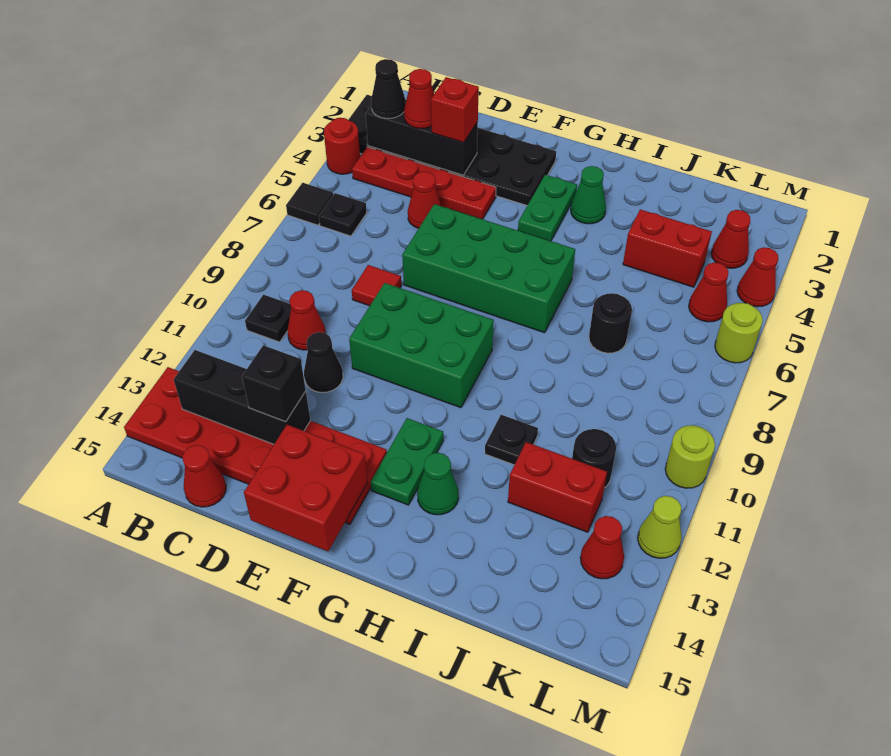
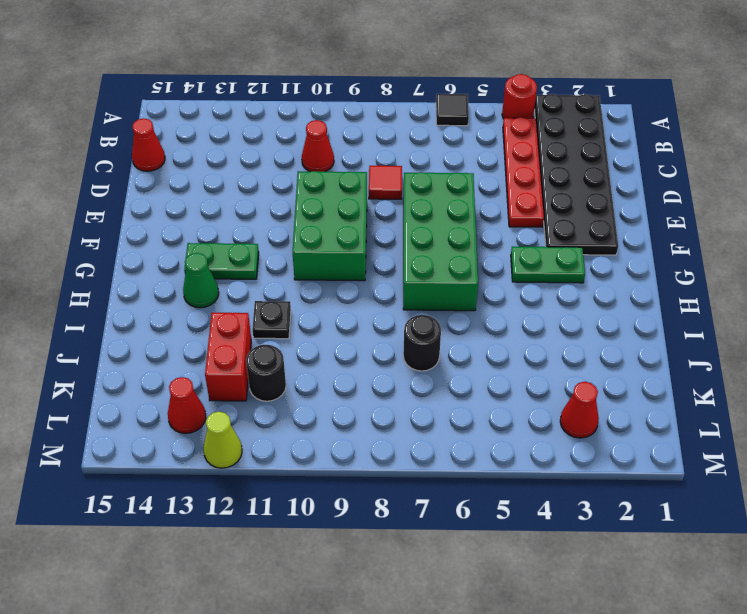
none -> red plate A13:F14 level 1
none -> black plate B6 level 1
none -> black plate B10 level 1
none -> red cone D5 level 1

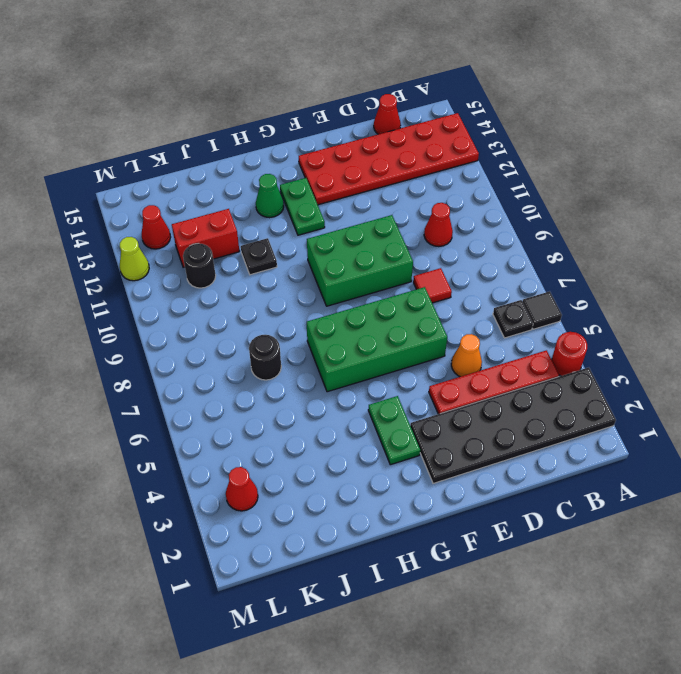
orange cone D5 level 1 -> red cone D5 level 1
none -> black plate B10 level 1
none -> black cone D11 level 1
none -> green cone H3 level 1
none -> red brick J4:K4 level 1

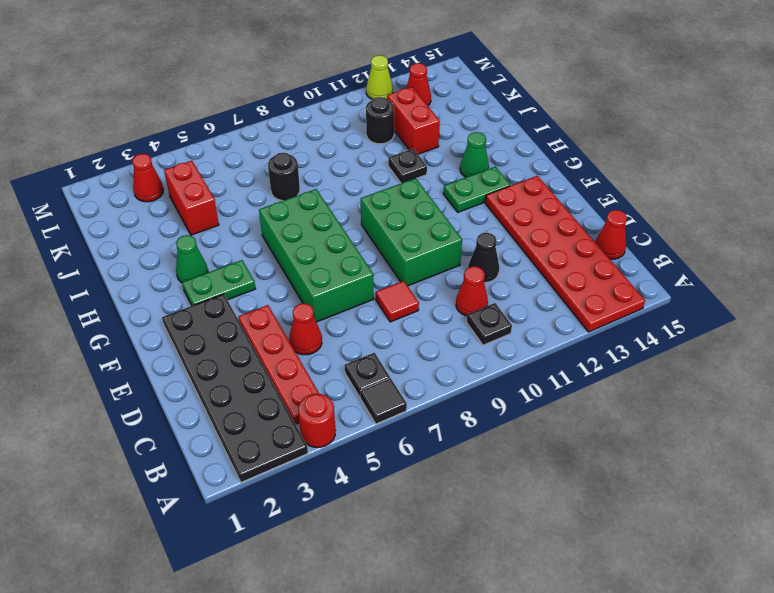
none -> red cone L5 level 1
none -> red cone M4 level 1
none -> lime round brick M6 level 1
none -> lime round brick M10 level 1

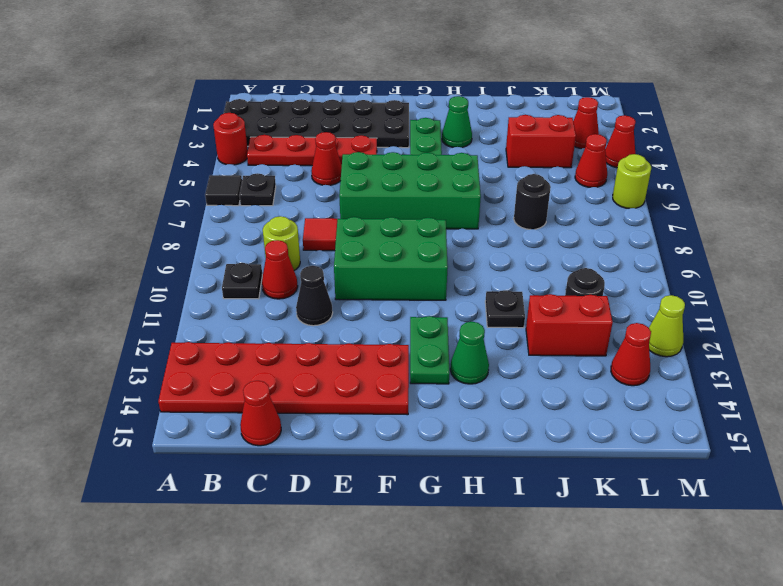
lime round brick C9 level 1 -> lime round brick M10 level 1
none -> black brick B3:D3 level 2
none -> black brick B13:D13 level 2
none -> red brick E14:F15 level 2
none -> black cone B3 level 3

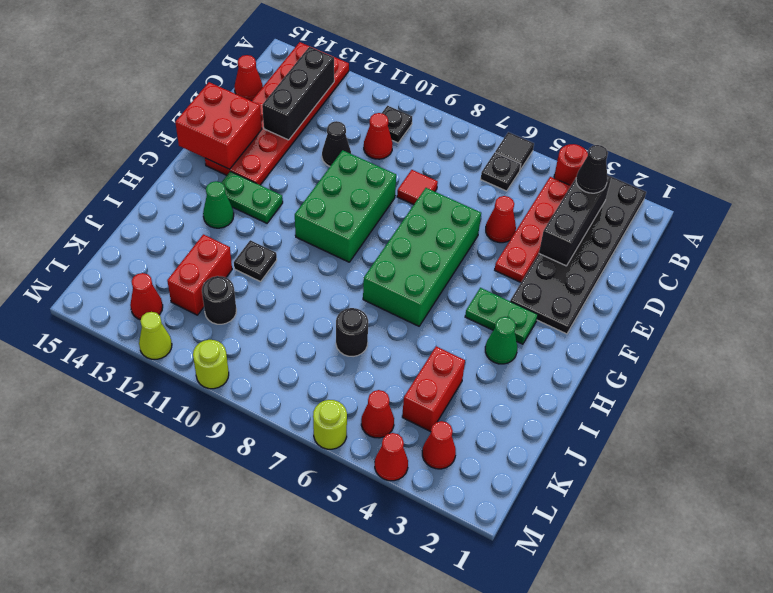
none -> red cone C3 level 3
none -> red brick D3 level 3
none -> black brick D13 level 3

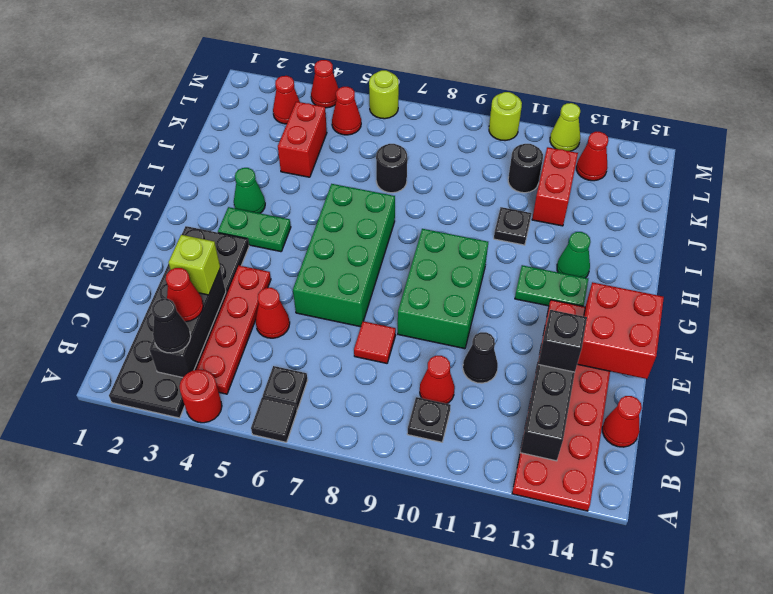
lime brick D3 level 3 -> red brick D3 level 3

